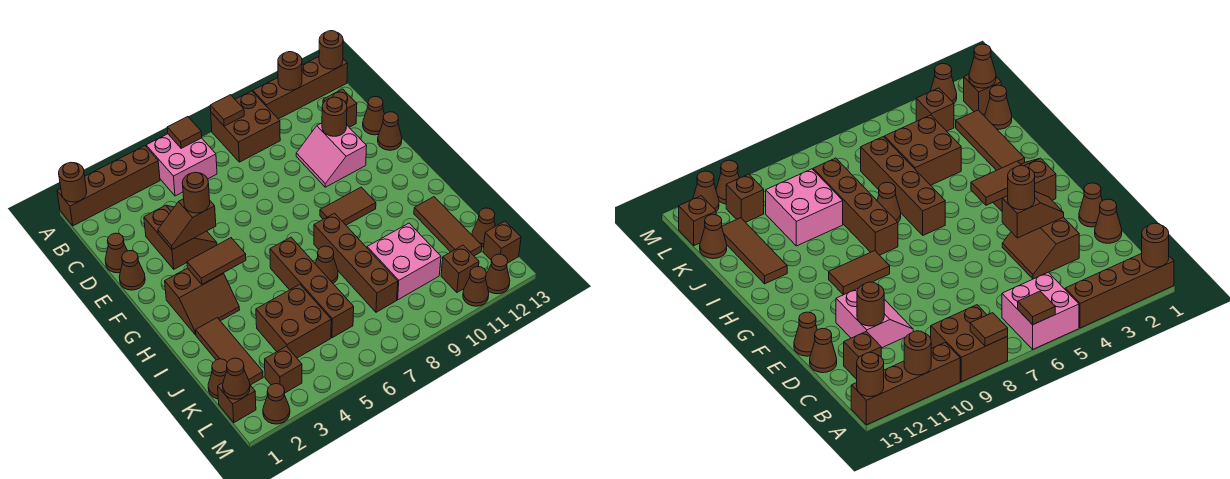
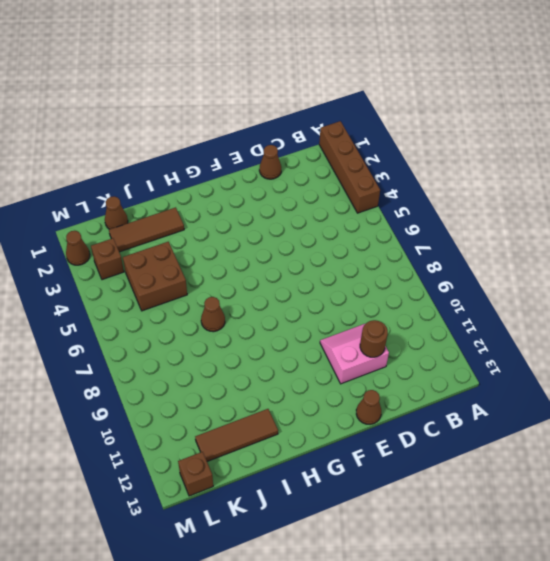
none -> pink brick A5:B6 level 1
none -> brown brick A8:B9 level 1
none -> brown brick A10:A13 level 1
none -> brown brick C12 level 1

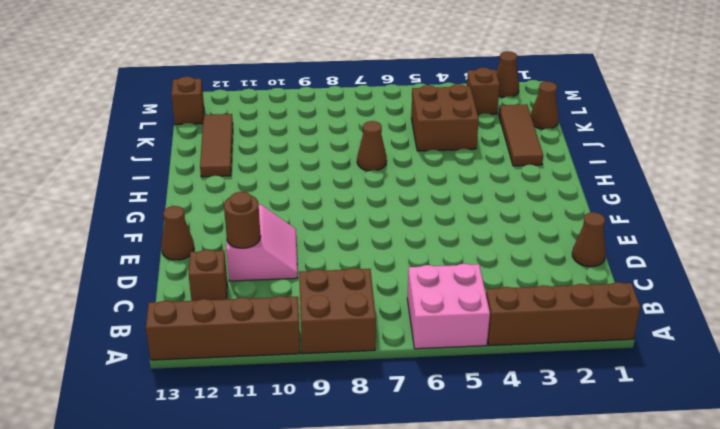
none -> brown slope D3:E4 level 1 top 3
none -> brown cone D13 level 1
none -> brown cone E1 level 1
none -> brown slope G2:H3 level 1 top G

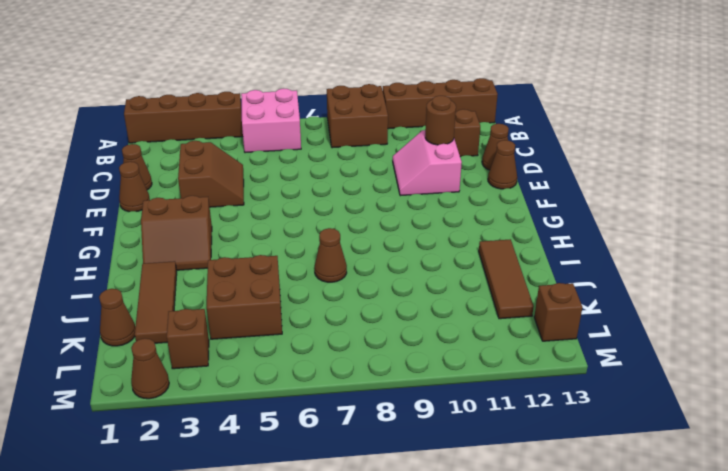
none -> brown tile G9:G10 level 1
none -> brown brick H6:K6 level 1
none -> brown brick H8:K8 level 1
none -> pink brick J9:K10 level 1

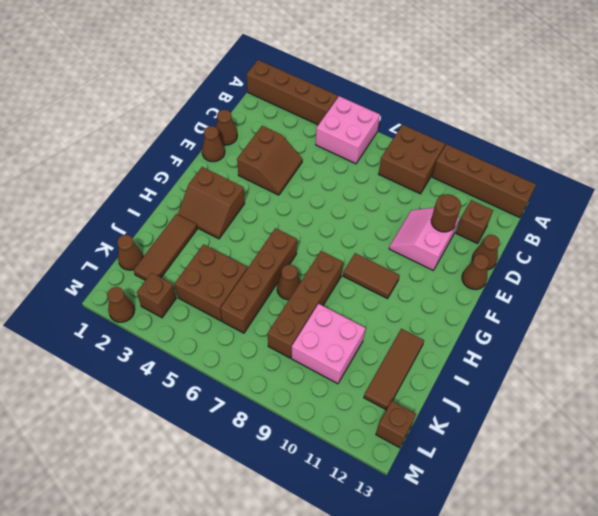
none -> brown cone K13 level 1
none -> brown brick L1 level 1
none -> brown brick L11 level 1
none -> brown cone M11 level 1

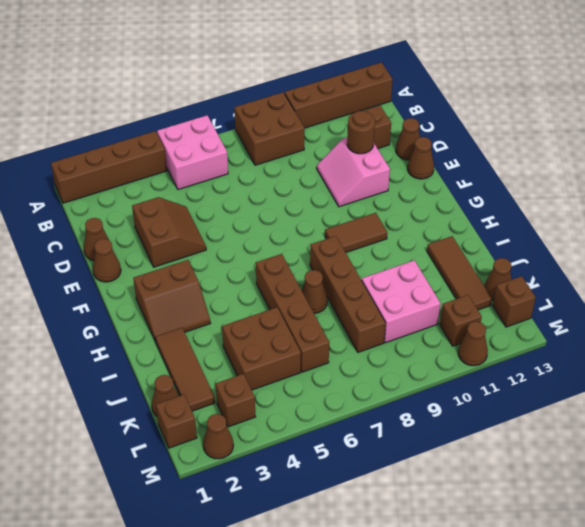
none -> brown cone M12 level 1
none -> brown round brick A1 level 2
none -> brown tile A6 level 2
none -> brown tile A8 level 2

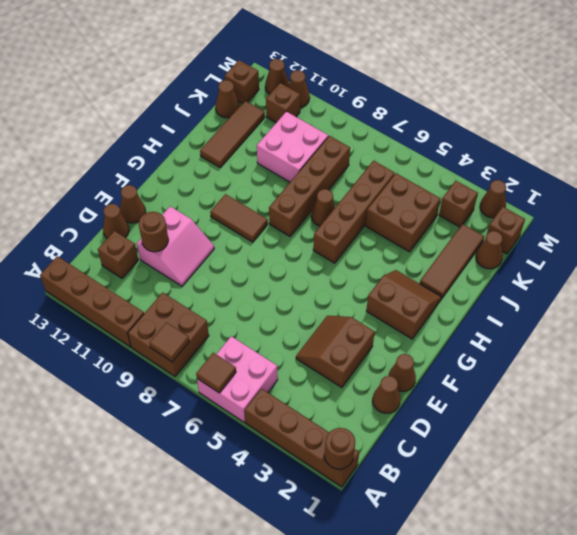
none -> brown round brick A11 level 2
none -> brown round brick A13 level 2
none -> brown slope E3:E4 level 2 top 4
none -> brown tile G3:G4 level 2

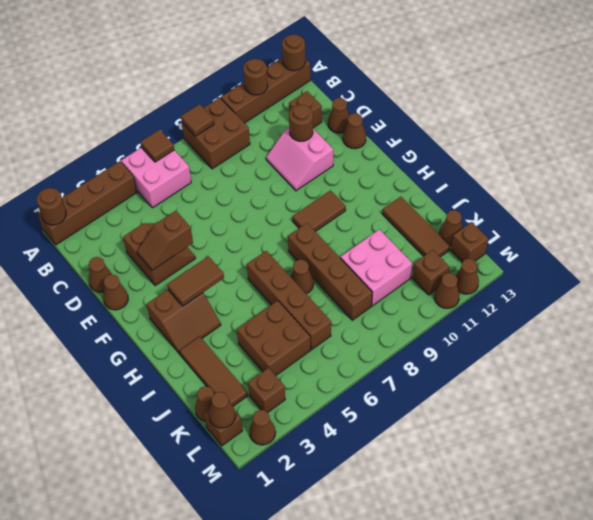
none -> brown round brick E4 level 3

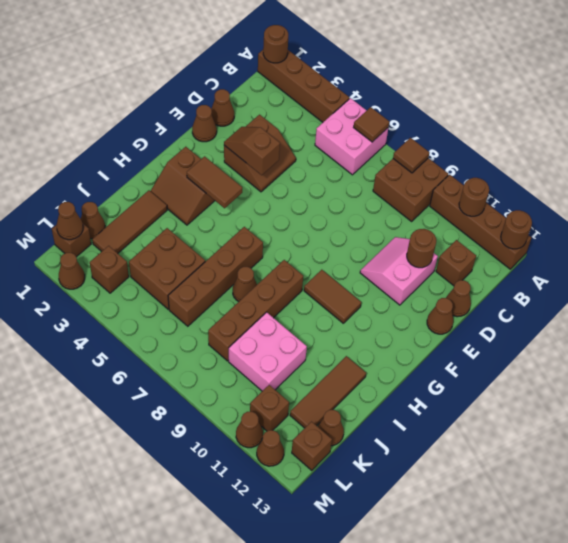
none -> brown round brick E4 level 3

